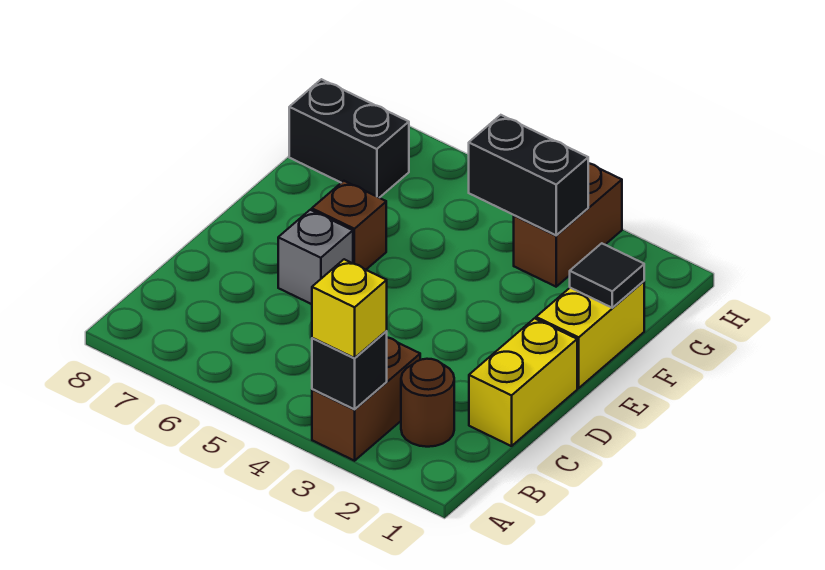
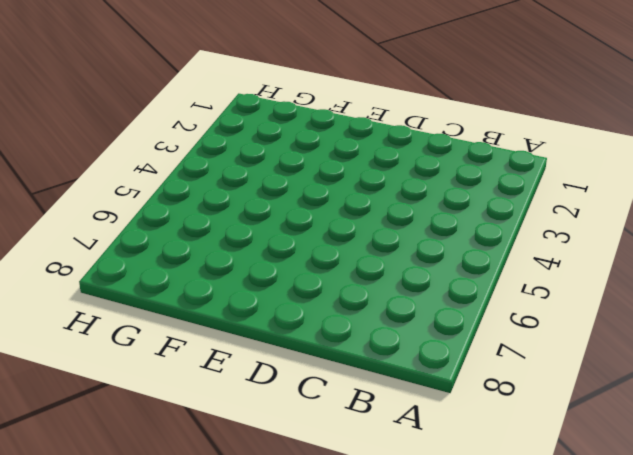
none -> brown brick A3:B3 level 1
none -> brown round brick B2 level 1
none -> yellow brick C1:D1 level 1

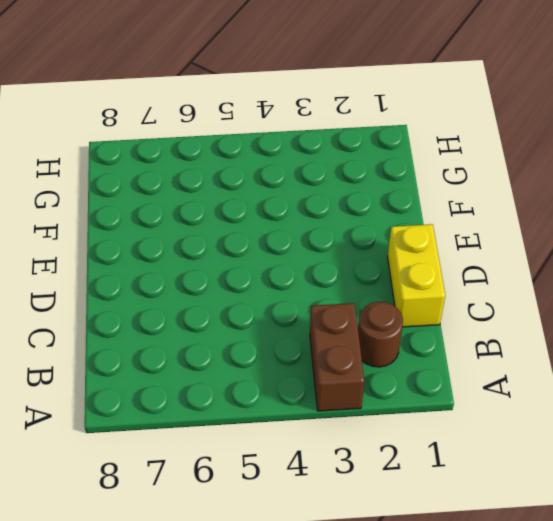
none -> grey brick D6 level 1
none -> yellow brick E1:F1 level 1
none -> brown brick E6 level 1

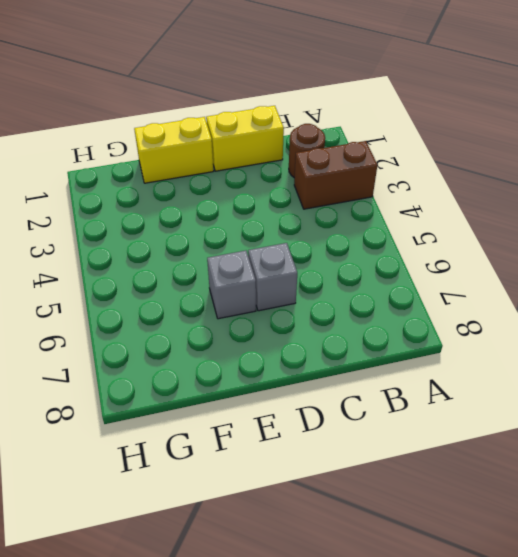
grey brick E6 level 1 -> brown brick E6 level 1
none -> brown brick G3:H3 level 1
none -> black brick G7:G8 level 1
none -> black brick A3 level 2

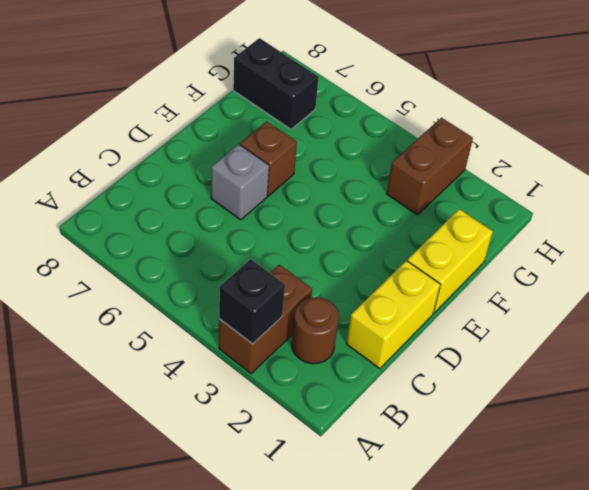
none -> black tile F1 level 2
none -> black brick G3:G4 level 2
none -> yellow brick A3 level 3

